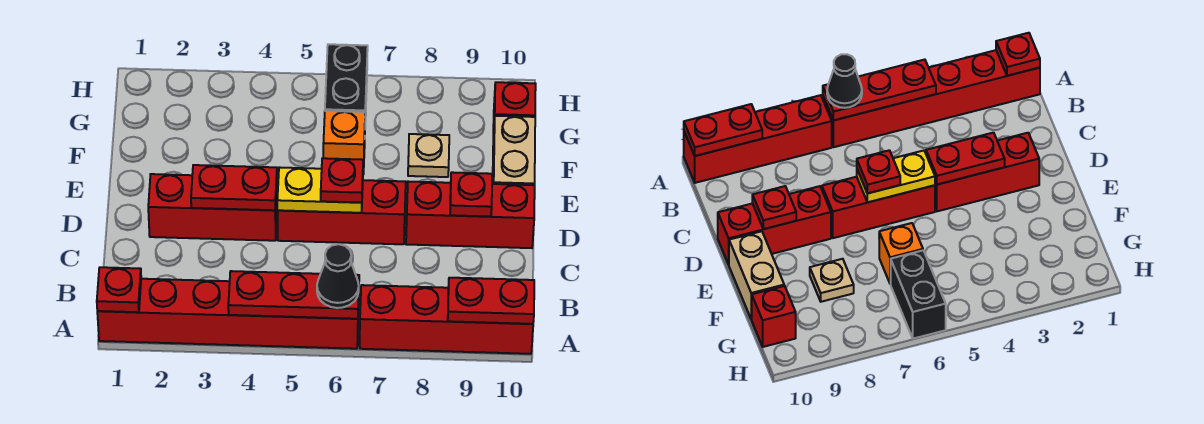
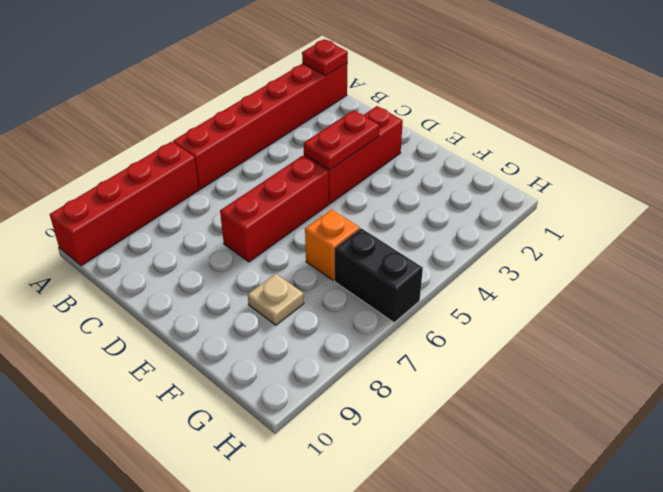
none -> red brick D8:D10 level 1
none -> tan brick E10:F10 level 1
none -> red brick G10 level 1

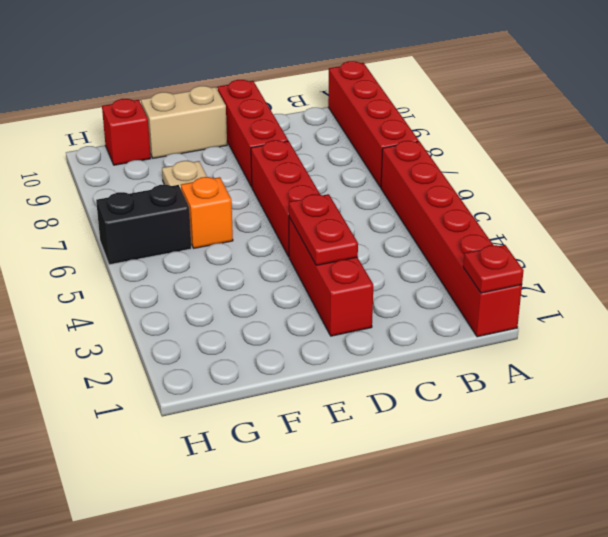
none -> red plate A4:A6 level 2
none -> red plate A9:A10 level 2
none -> yellow plate D5:D6 level 2

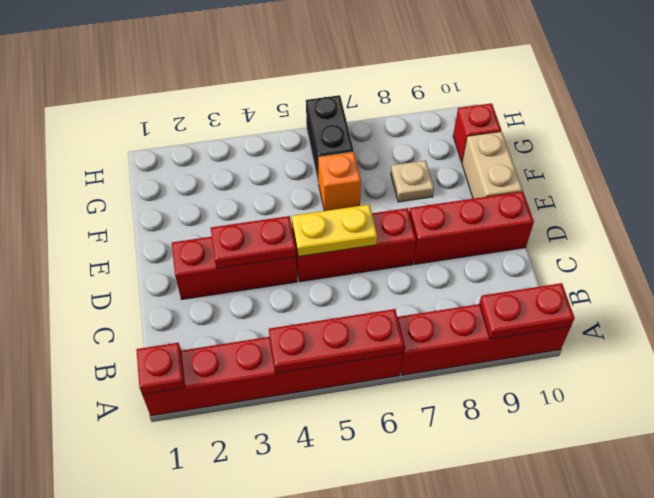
none -> red plate D9 level 2
none -> black cone A6 level 3
none -> red plate D6 level 3

